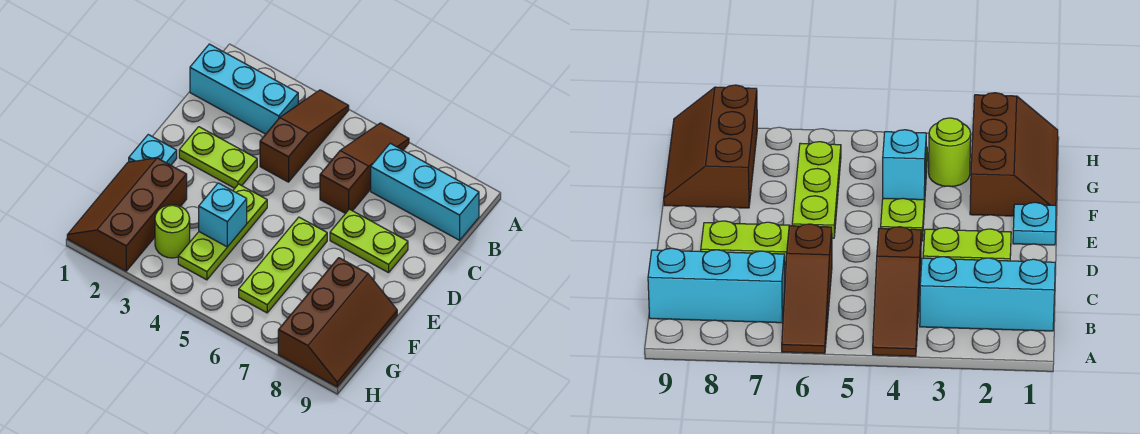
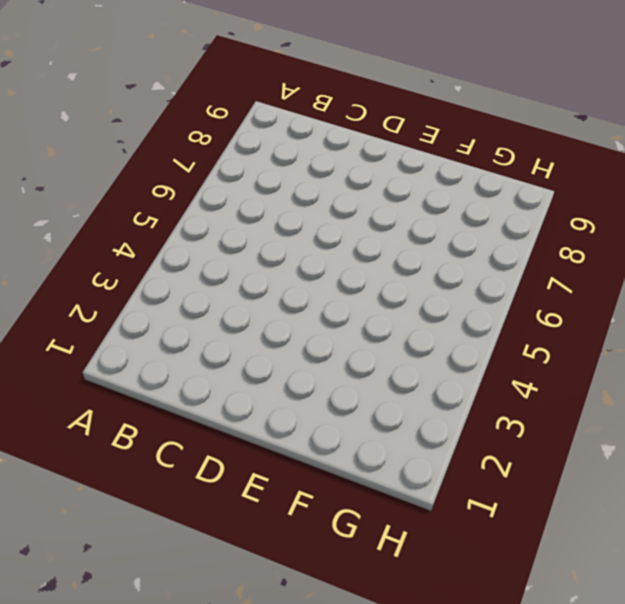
none -> brown slope A4:C4 level 1 top C
none -> brown slope A6:C6 level 1 top C
none -> cyan brick B1:B3 level 1

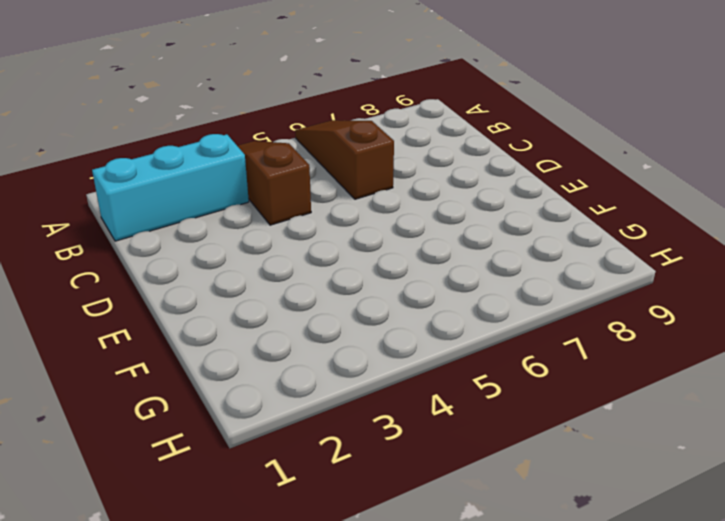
none -> cyan brick B7:B9 level 1
none -> lime plate D2:D3 level 1
none -> lime plate D7:D8 level 1

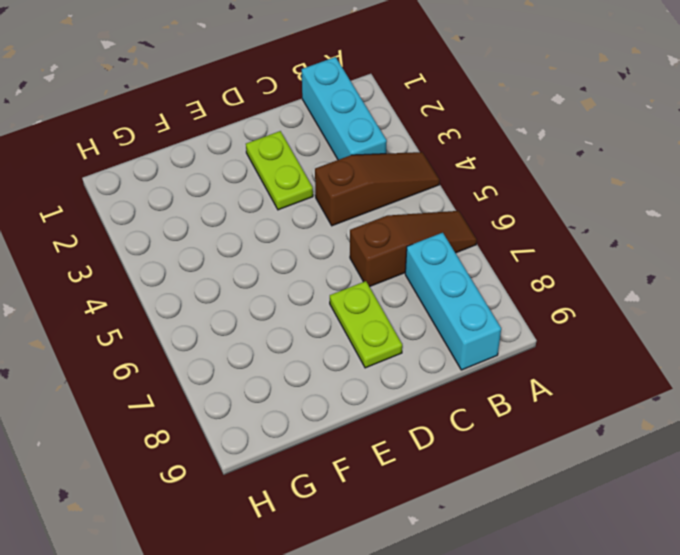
none -> cyan plate E1 level 1
none -> lime plate E4:G4 level 1
none -> lime plate E6:G6 level 1

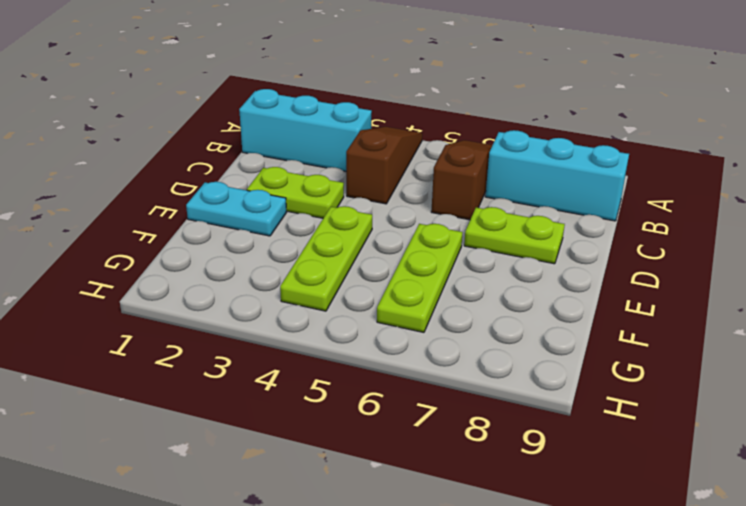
cyan plate E1:E2 level 1 -> cyan plate E1 level 1
none -> brown slope F1:H2 level 1 top 2
none -> brown slope F8:H9 level 1 top 8
none -> lime round brick G3 level 1

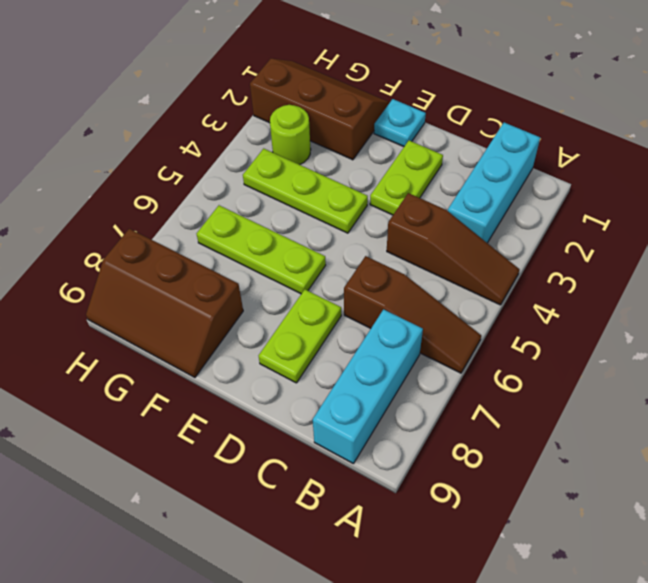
none -> cyan brick F4 level 2

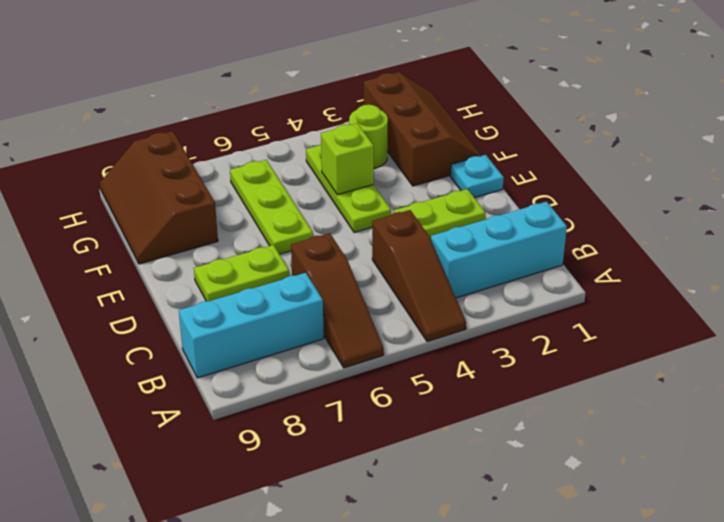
lime brick F4 level 2 -> cyan brick F4 level 2

